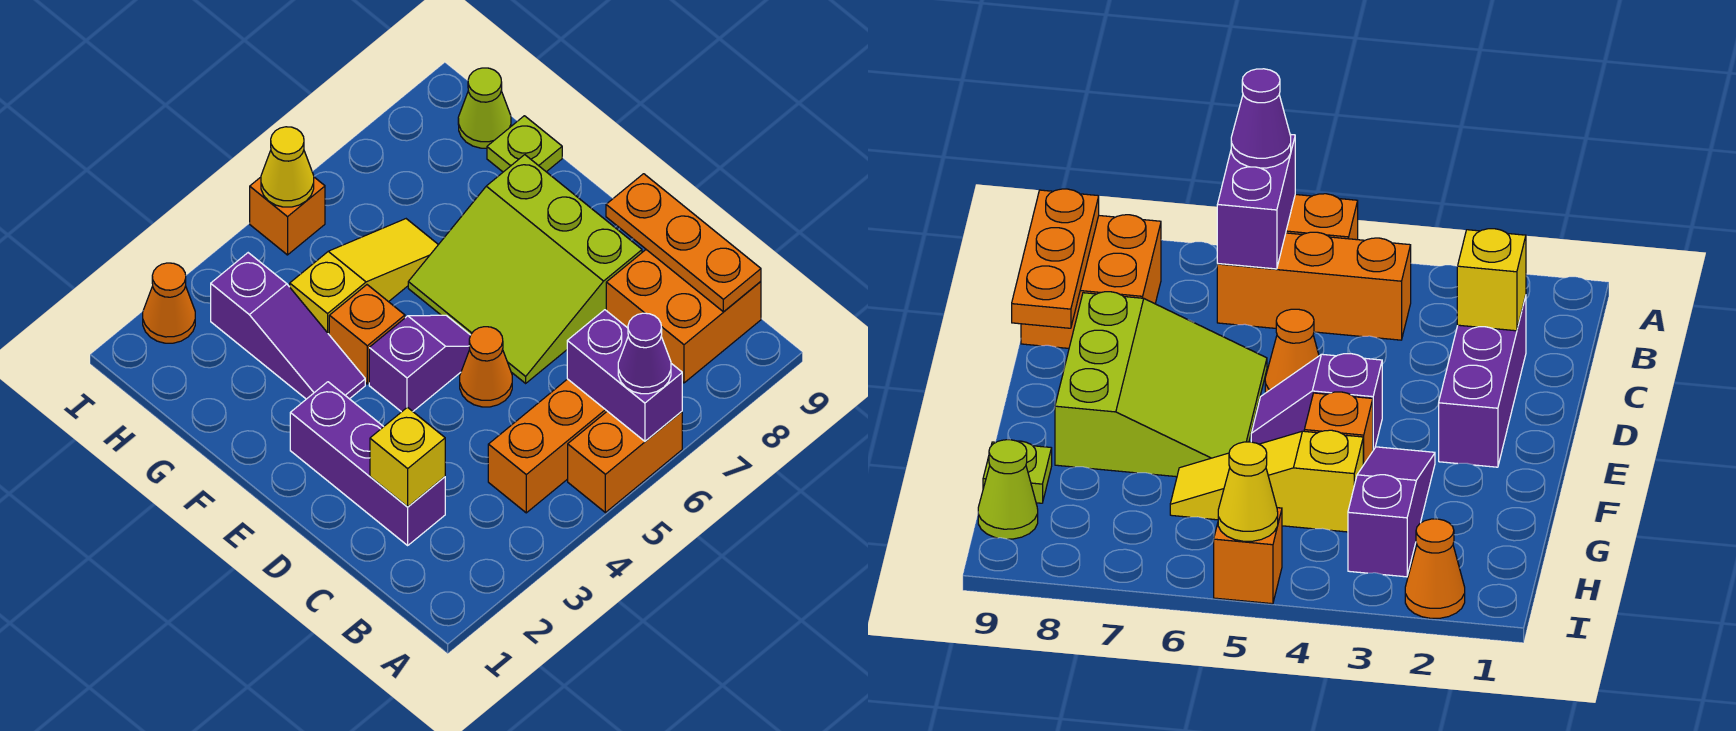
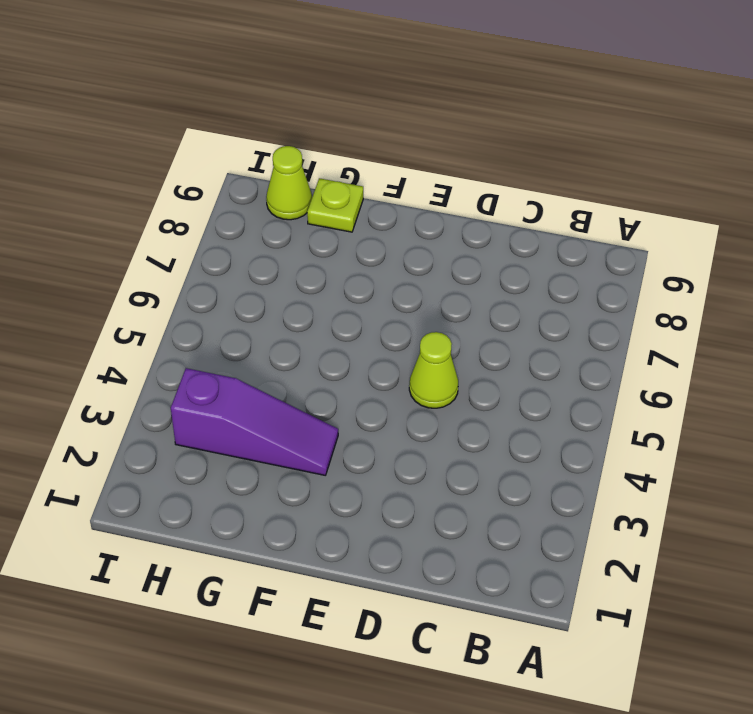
lime cone D5 level 1 -> orange cone D5 level 1
none -> orange brick A5:A6 level 1
none -> orange brick B4:B6 level 1
none -> orange brick B8:C9 level 1

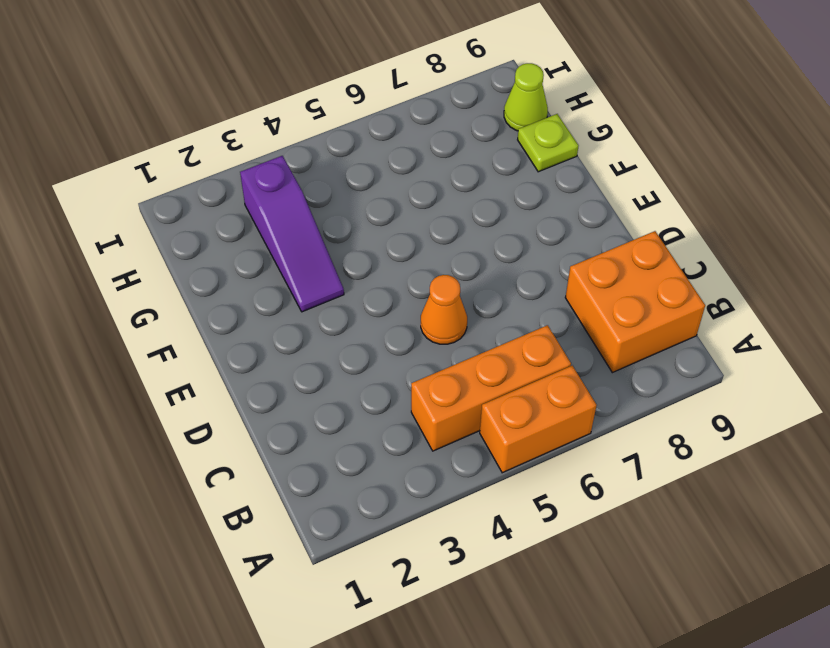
none -> purple brick C2:E2 level 1
none -> lime slope D6:F8 level 1 top 8
none -> purple slope E4:E5 level 1 top 4

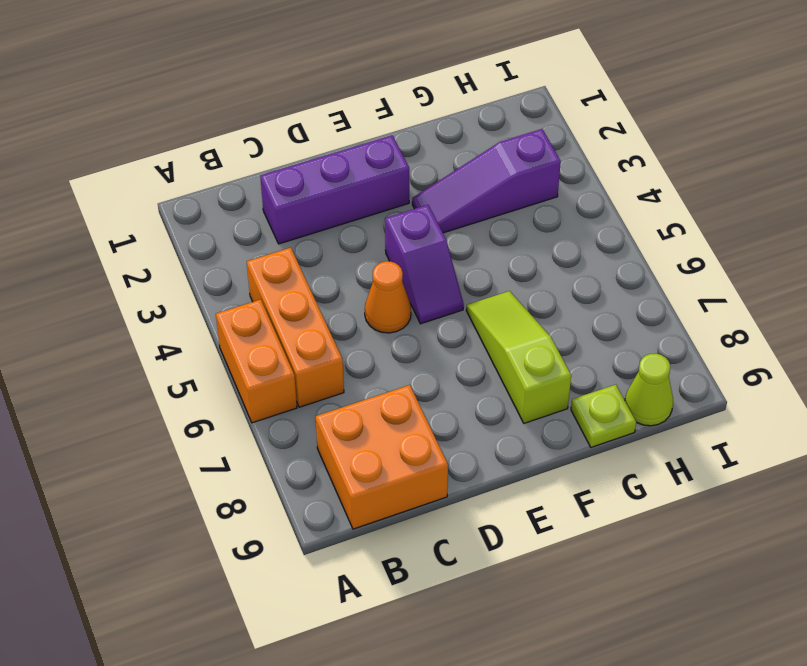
lime slope F6:F8 level 1 top 8 -> lime slope D6:F8 level 1 top 8
none -> orange brick F4 level 1
none -> yellow slope G4:G6 level 1 top 4
none -> orange cone I2 level 1

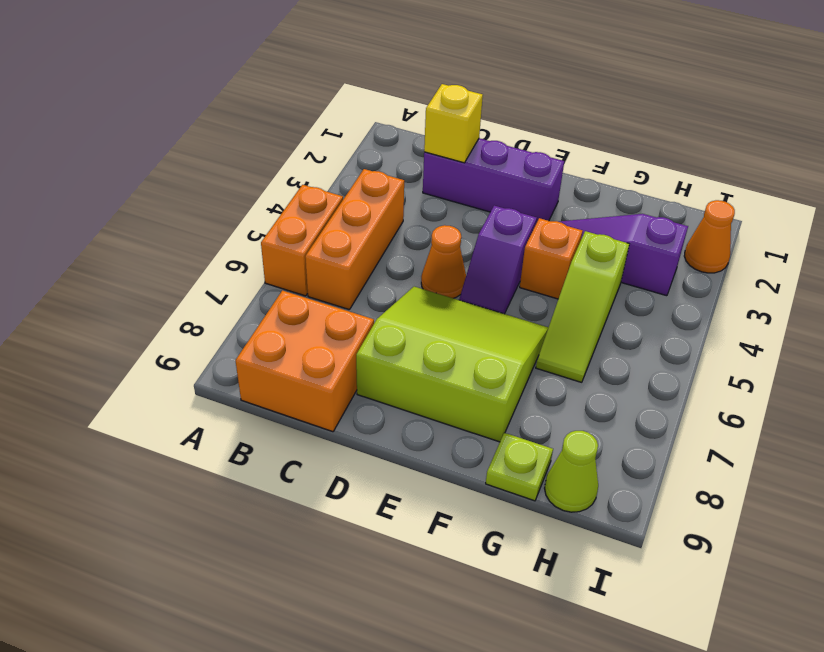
lime slope G4:G6 level 1 top 4 -> yellow slope G4:G6 level 1 top 4
none -> orange brick I5 level 1
none -> purple brick A6:B6 level 2
none -> orange plate B9:D9 level 2

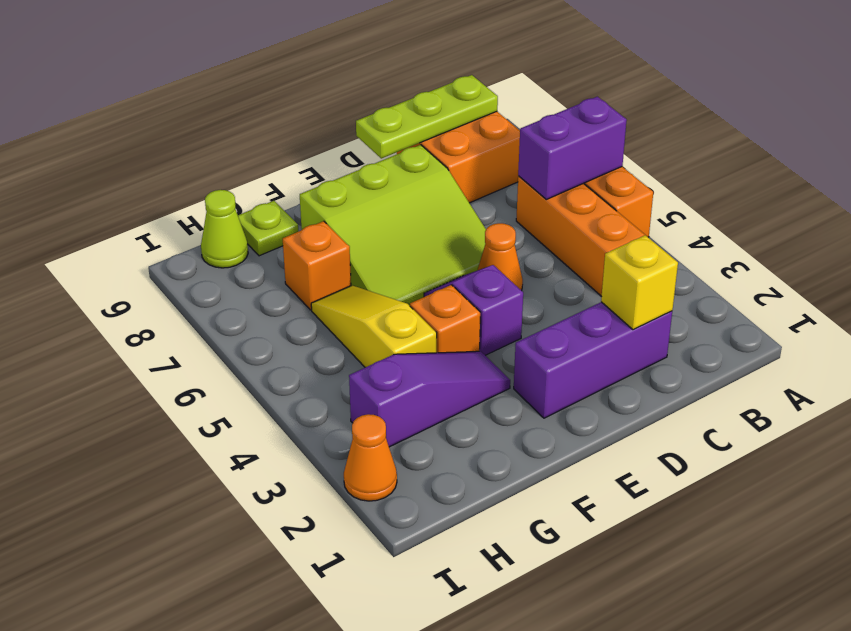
lime plate B9:D9 level 2 -> orange plate B9:D9 level 2
orange brick G7 level 1 -> orange brick I5 level 1
none -> yellow cone I5 level 2
none -> purple cone A6 level 3

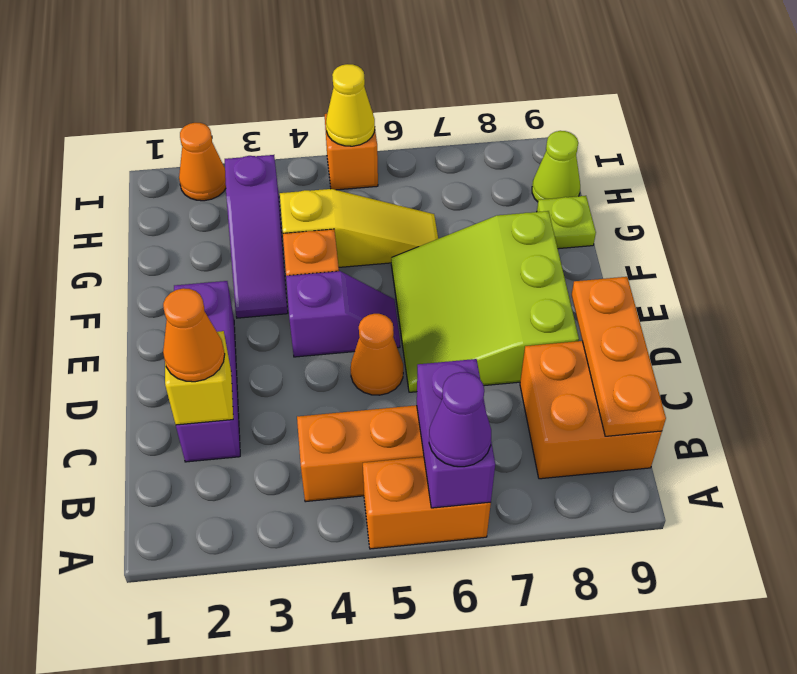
orange cone C2 level 3 -> none

